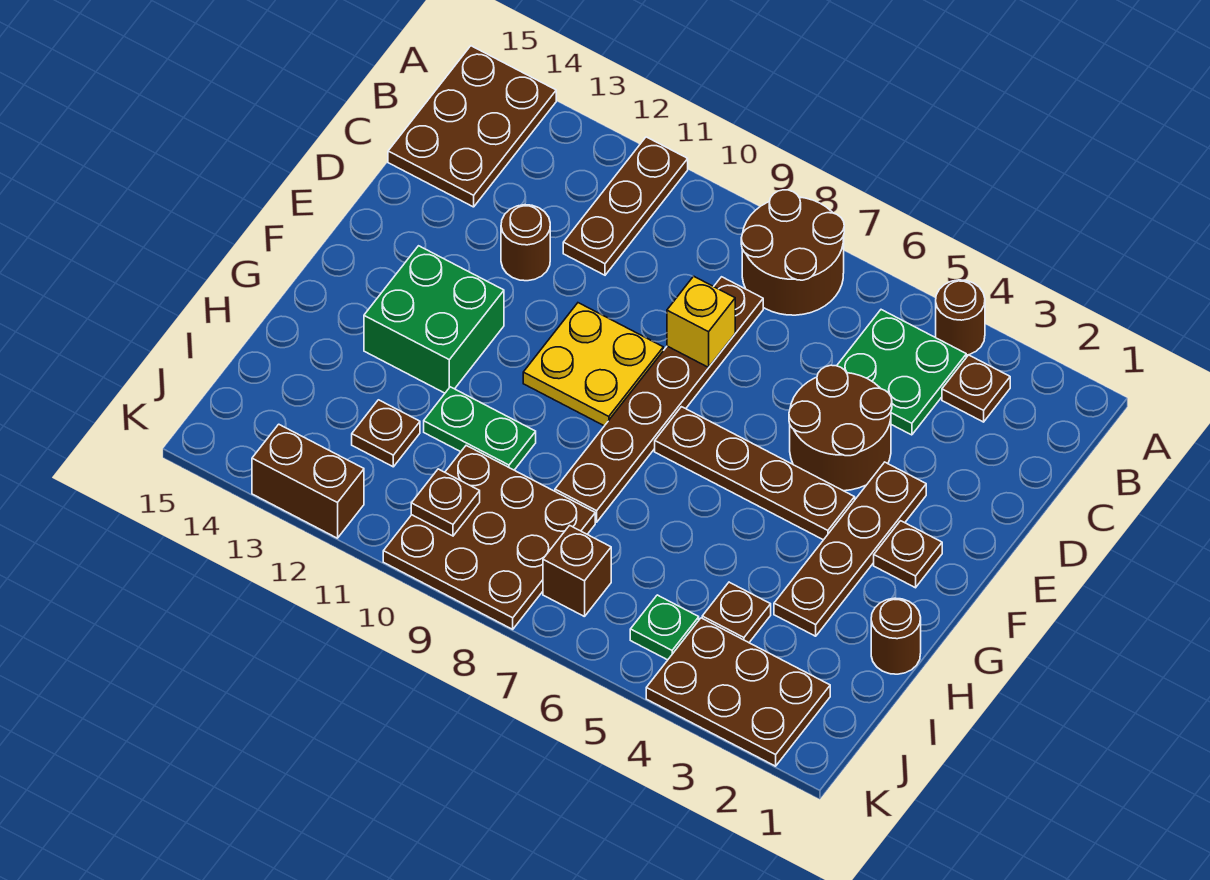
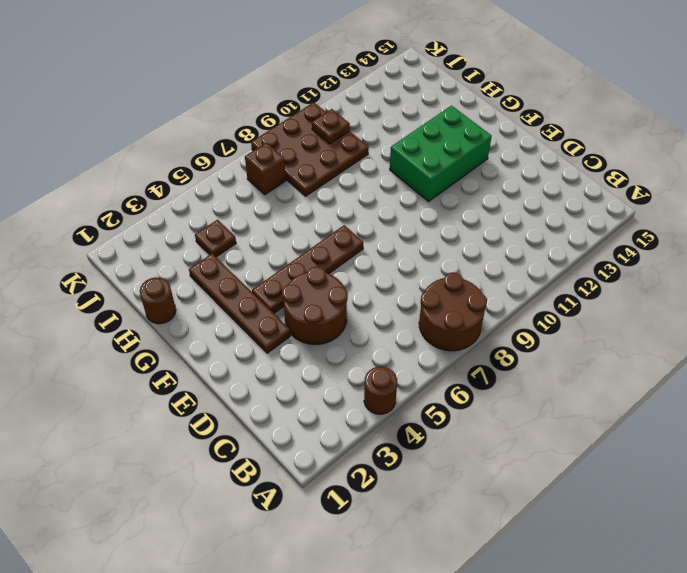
green brick F11:G13 level 1 -> green brick F12:G13 level 1
none -> brown plate A11:C11 level 1
none -> brown plate A14:C15 level 1
none -> brown plate B3 level 1

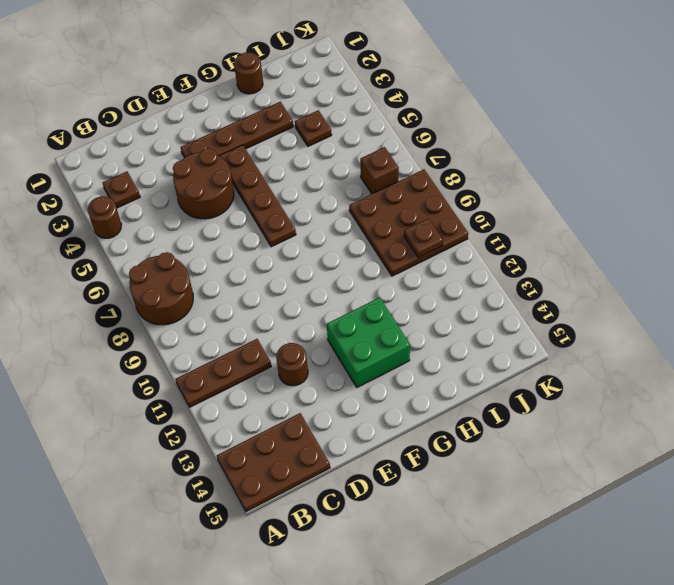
none -> green plate B4:C5 level 1
none -> brown plate C8:H8 level 1
none -> yellow plate E9:F10 level 1

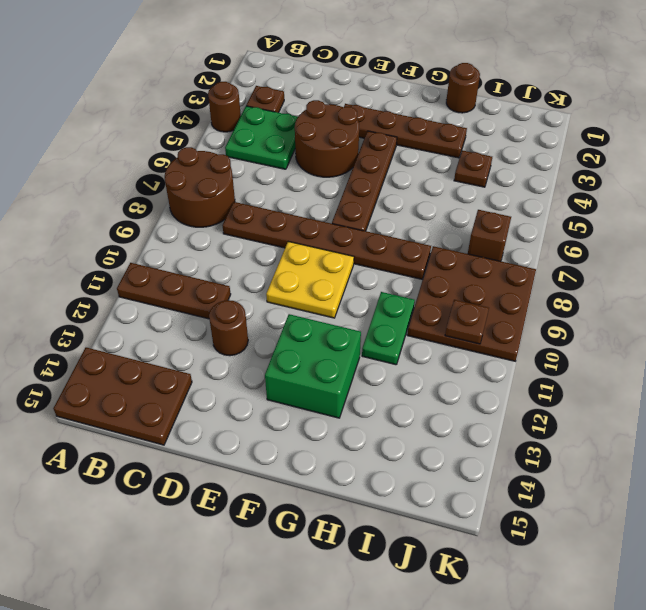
none -> brown plate F2 level 1
none -> brown plate I12 level 1
none -> brown plate J2:K4 level 1

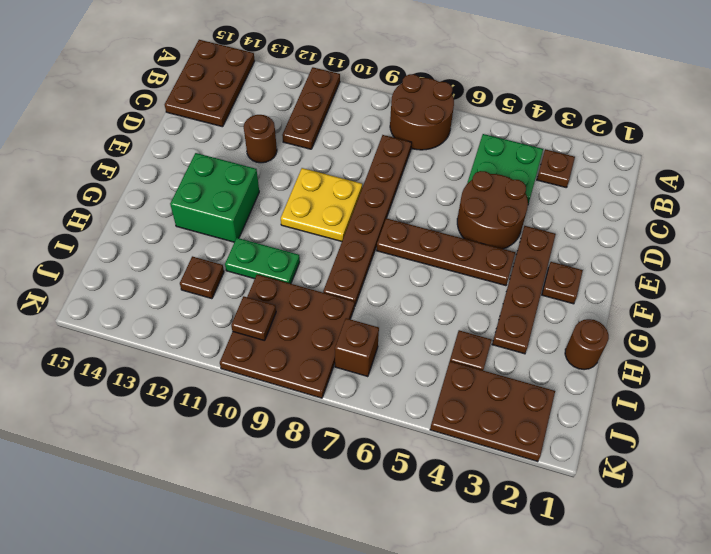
none -> brown round brick A4 level 1
none -> green plate J5 level 1
none -> brown brick K12:K13 level 1

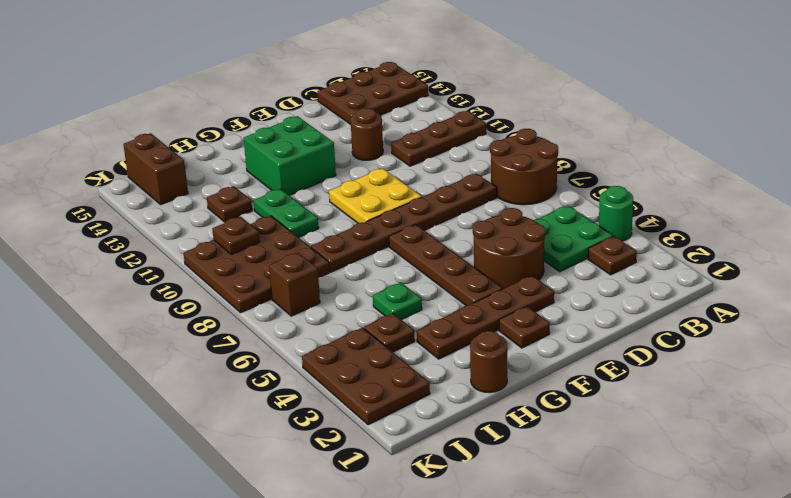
green round brick A4 level 1 -> brown round brick A4 level 1
green plate H5 level 1 -> green plate J5 level 1
brown brick J14:J15 level 1 -> brown brick K12:K13 level 1
none -> yellow brick D8 level 2

